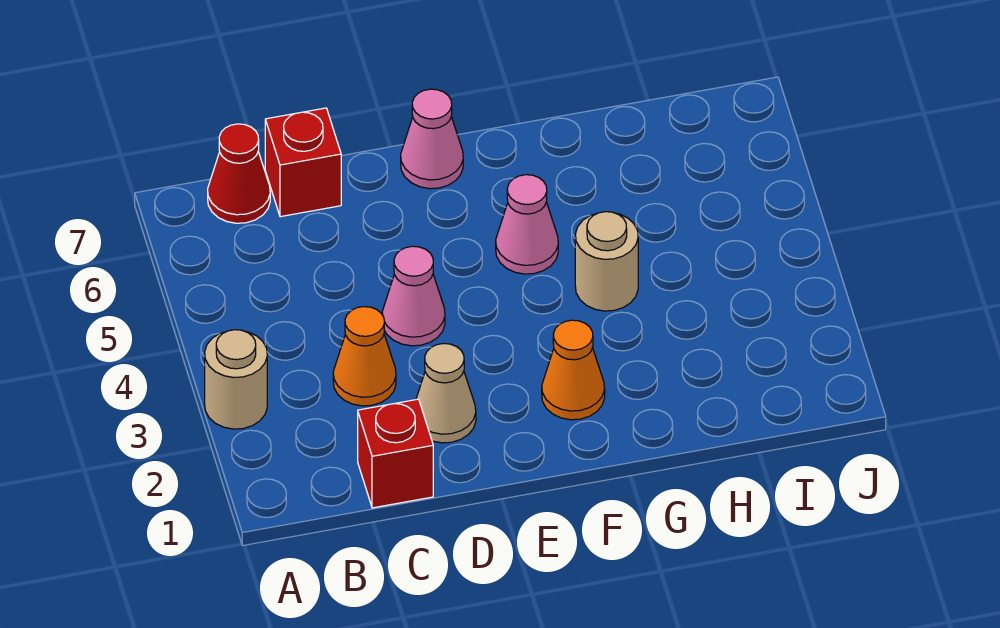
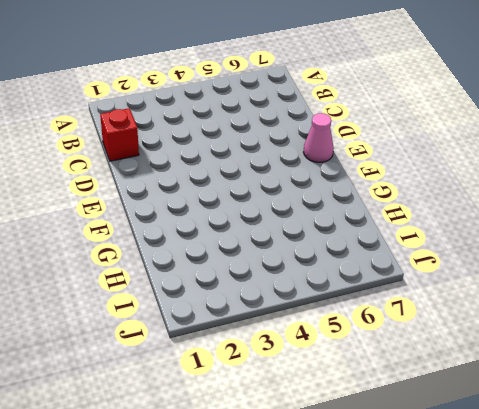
none -> tan round brick A3 level 1
none -> red cone B7 level 1

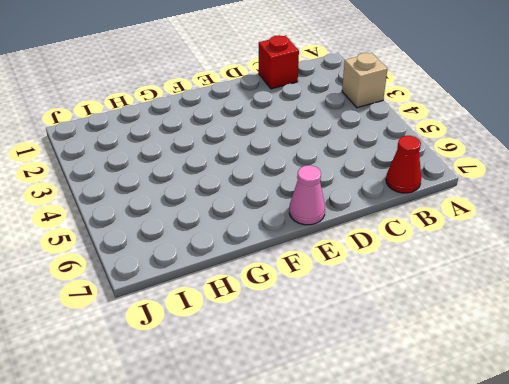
tan brick A3 level 1 -> tan round brick A3 level 1
none -> orange cone C3 level 1
none -> red brick C7 level 1

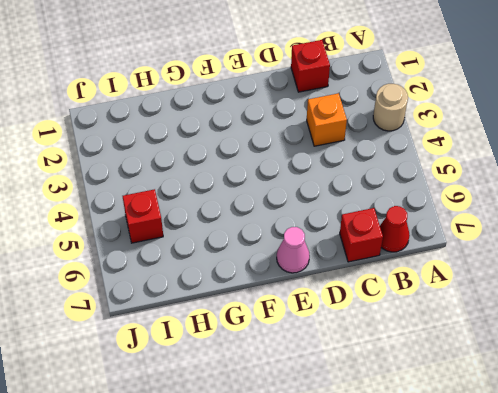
orange brick C3 level 1 -> orange cone C3 level 1
red brick I5 level 1 -> none
none -> tan cone D2 level 1
none -> pink cone D4 level 1

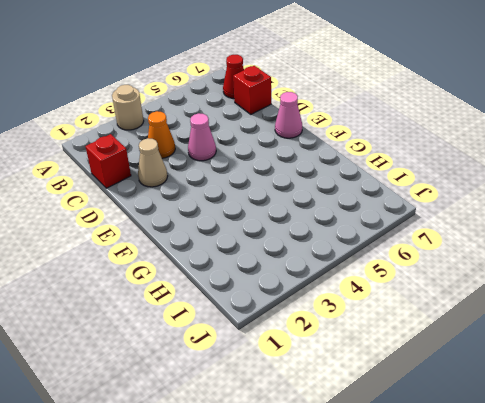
none -> orange cone F2 level 1
none -> pink cone F5 level 1

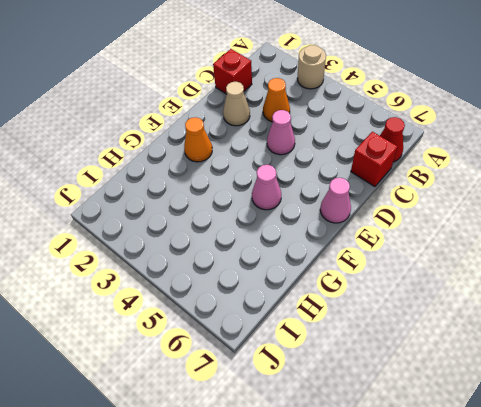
none -> tan round brick G4 level 1

